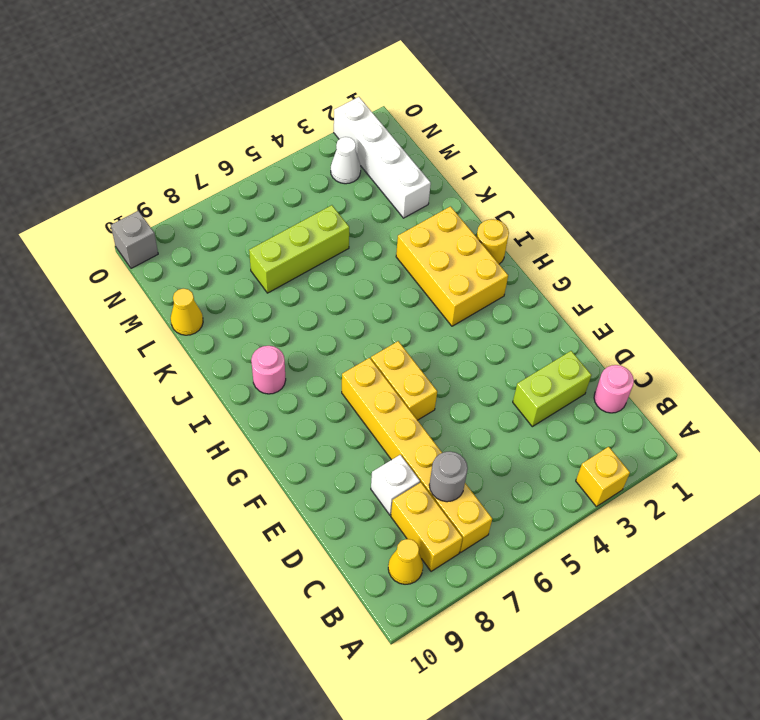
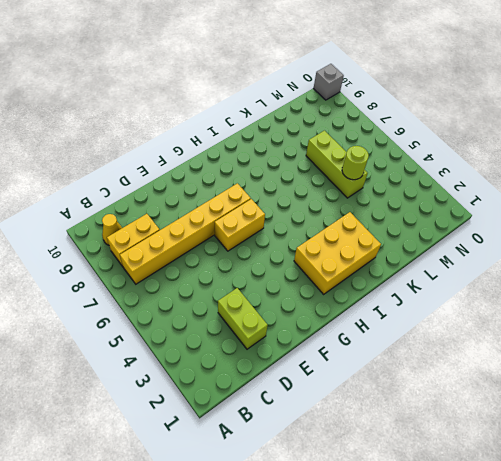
lime round brick L5 level 2 -> none
none -> yellow brick A3 level 1
none -> pink round brick C1 level 1
none -> white brick D8 level 1

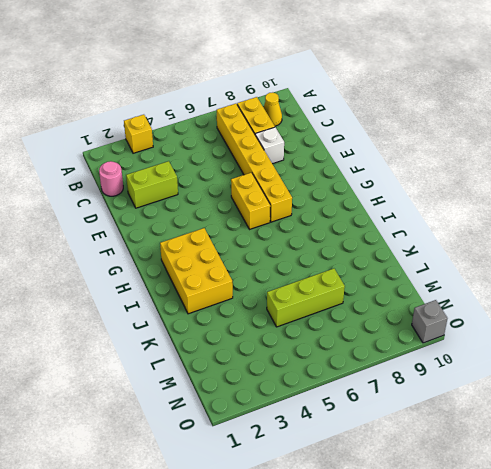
none -> yellow round brick I1 level 1
none -> pink round brick I9 level 1
none -> white brick L2:O2 level 1

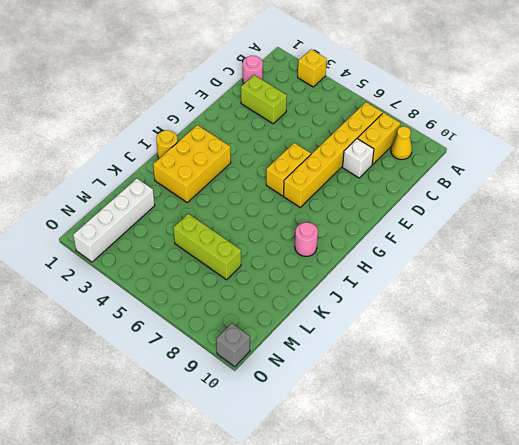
none -> yellow cone L10 level 1
none -> white cone N3 level 1
none -> grey round brick C7 level 2

